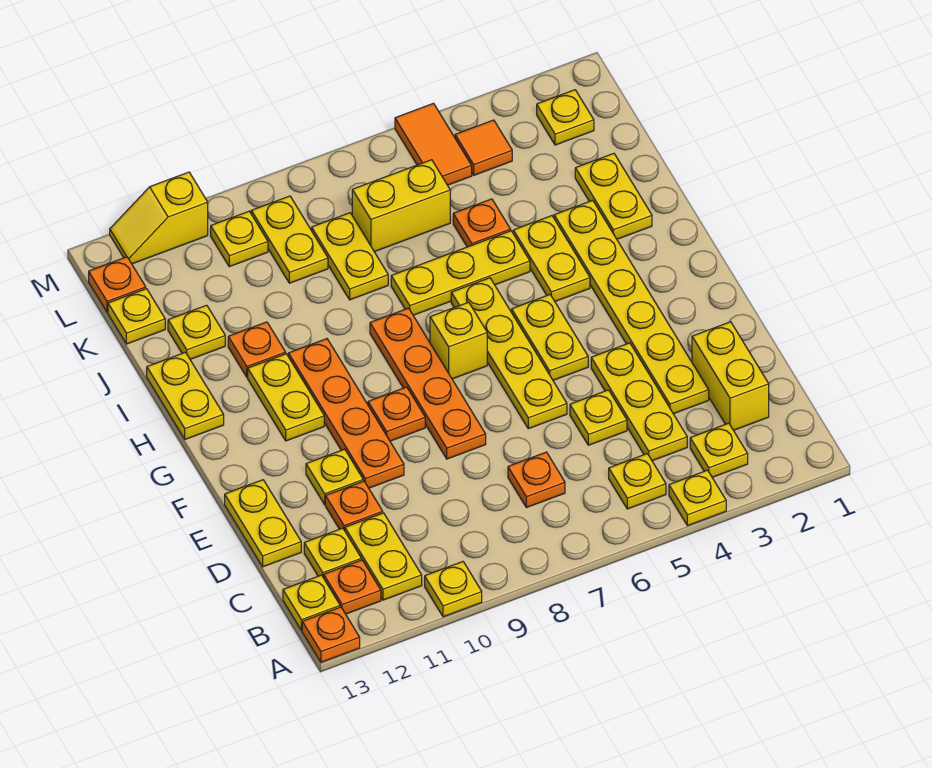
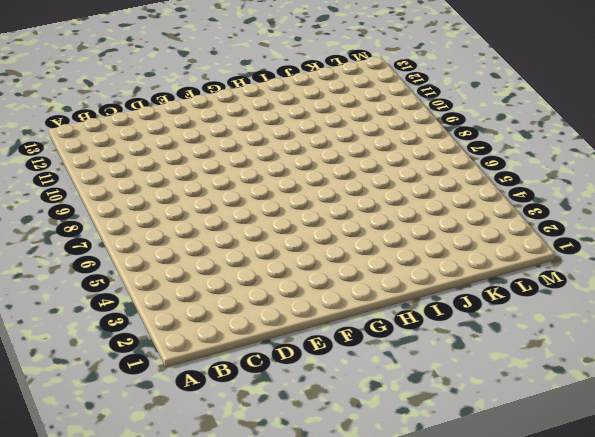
none -> yellow plate A4 level 1
none -> yellow plate A10 level 1
none -> orange plate A13 level 1
none -> yellow plate B3 level 1

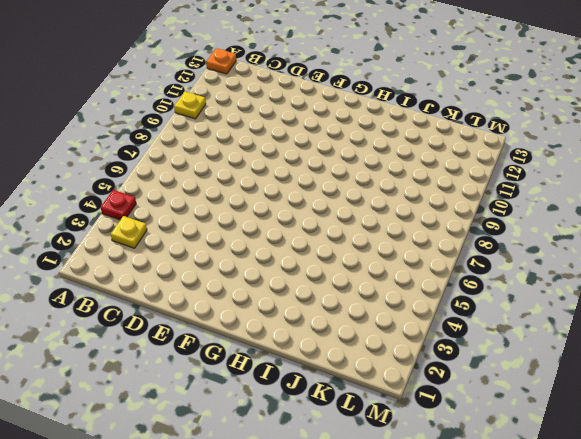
red plate A4 level 1 -> yellow plate A4 level 1
none -> yellow plate B5 level 1
none -> yellow plate B11:C11 level 1
none -> orange plate B12 level 1
none -> yellow plate B13 level 1

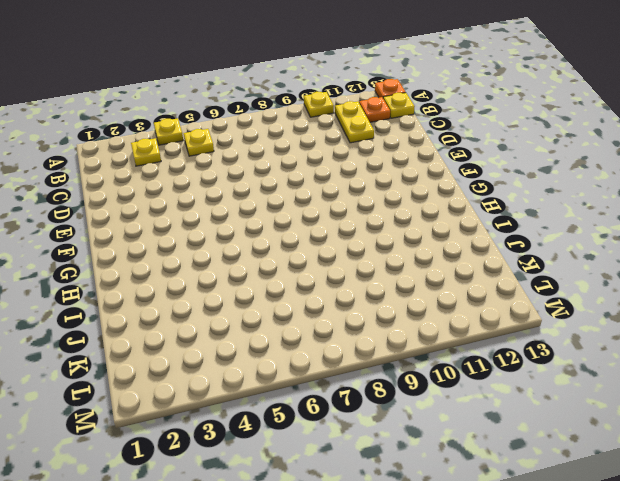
none -> yellow brick C2:D2 level 1
none -> yellow plate C4:E4 level 1
none -> orange plate C7 level 1
none -> yellow plate C12 level 1

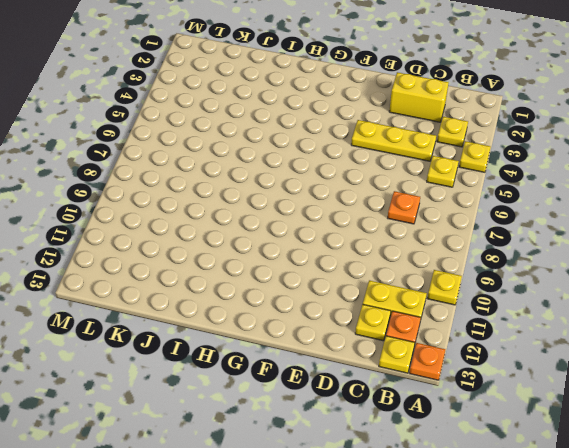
none -> yellow plate D3:I3 level 1
none -> yellow plate D5 level 1
none -> orange plate D11 level 1
none -> yellow plate D13:E13 level 1

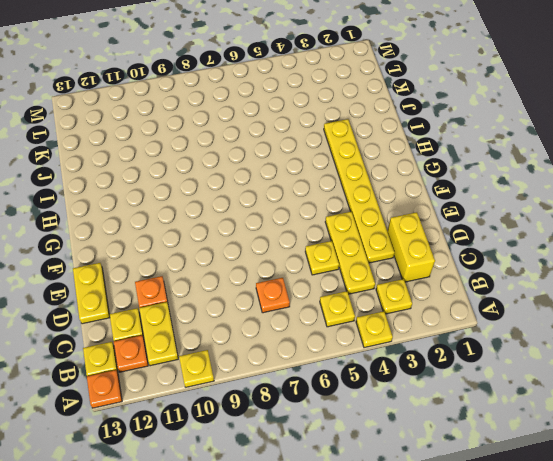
none -> yellow plate E6:H6 level 1
none -> orange plate E8:H8 level 1
none -> orange plate E10:H10 level 1
none -> yellow plate E11 level 1

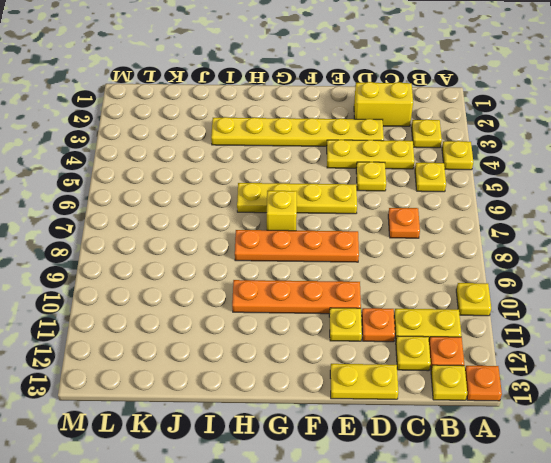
none -> yellow plate F5:G5 level 1
none -> orange plate F9 level 1
none -> yellow plate G11:H11 level 1
none -> yellow plate H4:I4 level 1

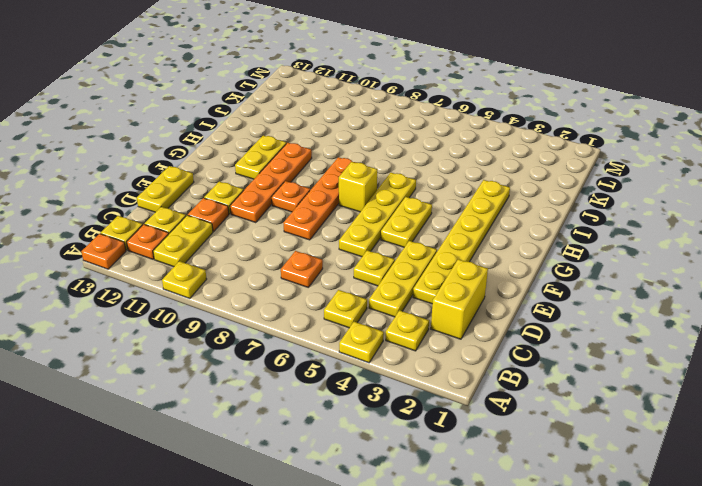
none -> yellow plate H4:I4 level 1
none -> yellow plate H13:I13 level 1
none -> yellow plate I2:J2 level 1
none -> yellow plate I5:I7 level 1

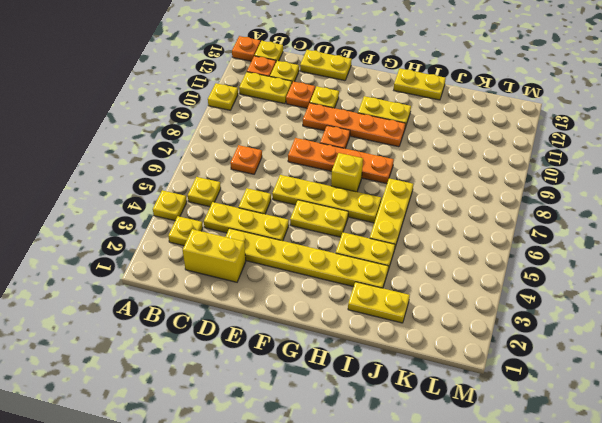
none -> orange plate I11 level 1
none -> orange plate J5 level 1
none -> yellow plate J8:K8 level 1
none -> yellow plate J12 level 1

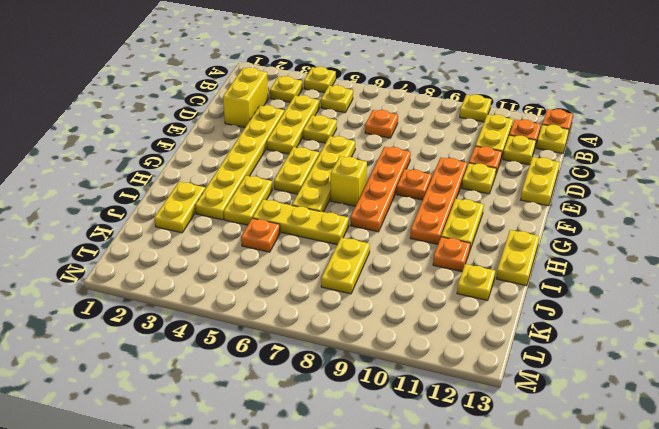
none -> yellow brick K6:K7 level 1
none -> yellow plate K9:L9 level 1
none -> yellow plate K13 level 1
none -> yellow plate L2 level 1

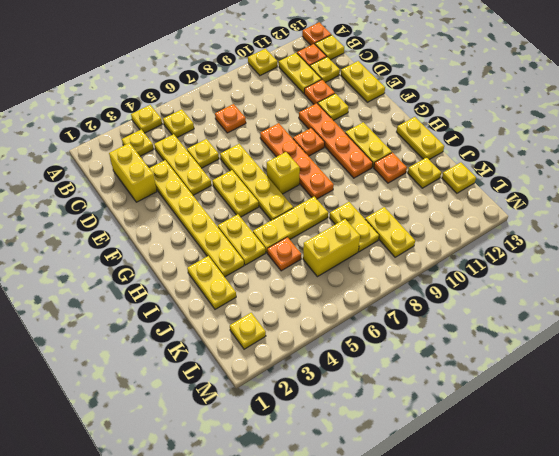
none -> orange tile L4 level 1
none -> orange tile L5:M5 level 1
none -> yellow plate L10 level 1
none -> orange plate L13 level 1

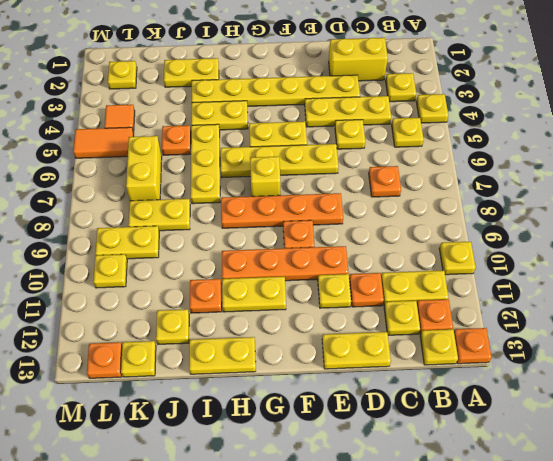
none -> yellow slope M11:M12 level 1 top 11

